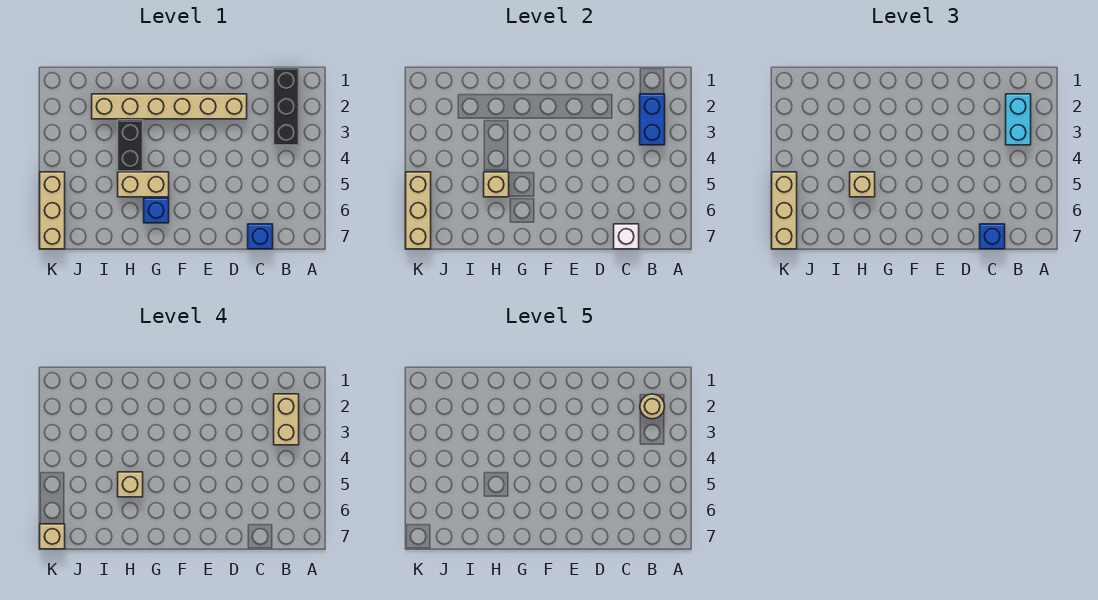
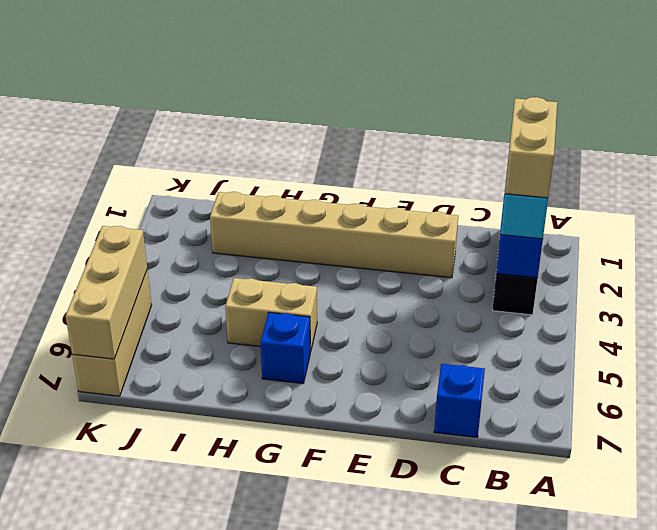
none -> black brick H3:H4 level 1
none -> white brick C7 level 2
none -> tan brick H5 level 2

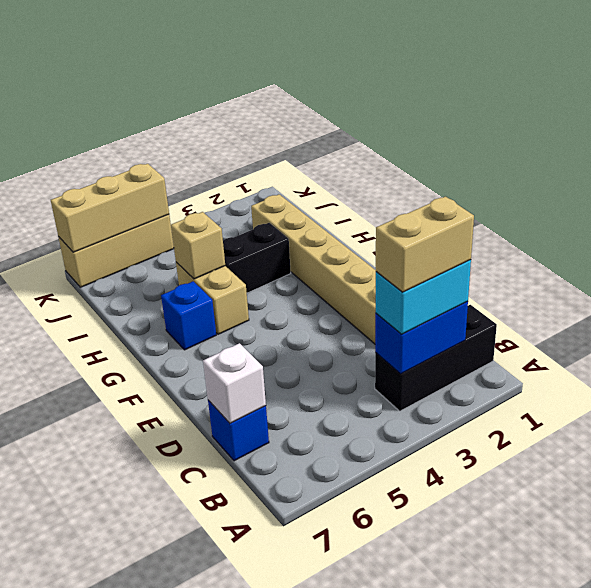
none -> blue brick C7 level 3
none -> tan brick H5 level 3
none -> tan brick K5:K7 level 3

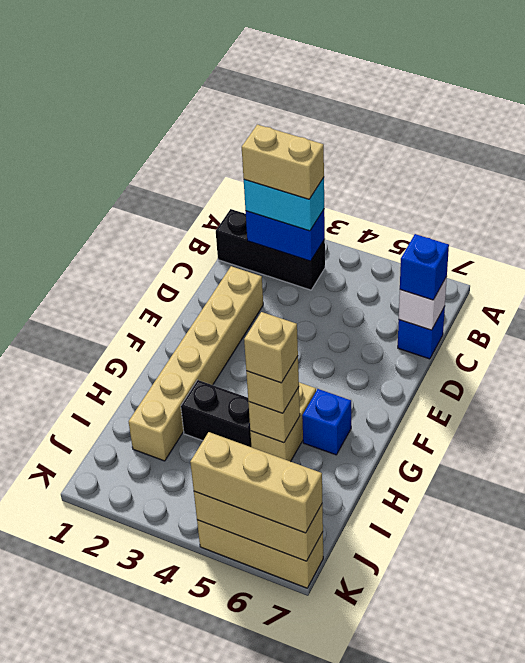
none -> tan brick K7 level 4
none -> tan round brick B2 level 5

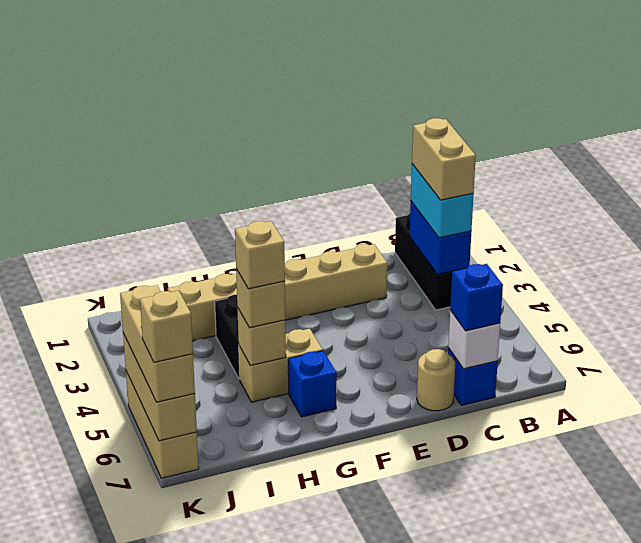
tan round brick D7 level 1 -> tan round brick B2 level 5

